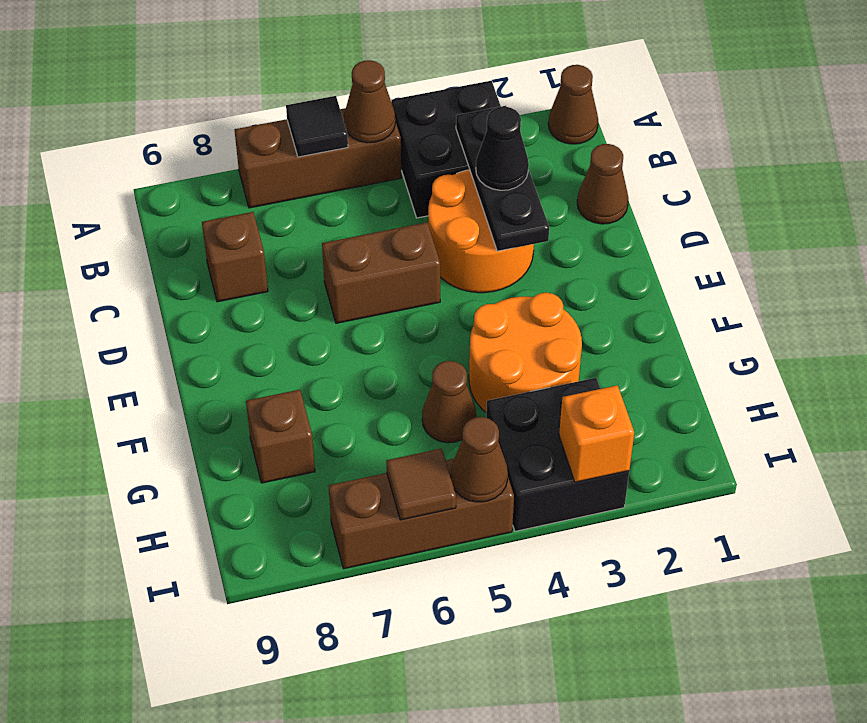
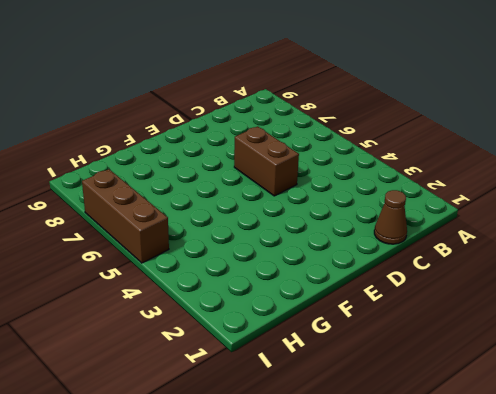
none -> brown cone A1 level 1
none -> black brick A3:B4 level 1
none -> brown brick A5:A7 level 1

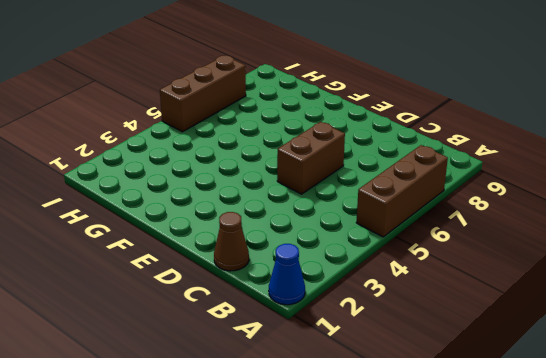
blue cone A1 level 1 -> brown cone A1 level 1
none -> black brick A3:B4 level 1
none -> orange round brick C3:D4 level 1
none -> brown brick C8 level 1

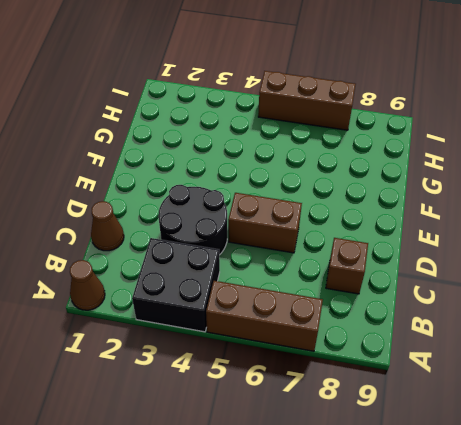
black round brick C3:D4 level 1 -> orange round brick C3:D4 level 1
none -> orange round brick F3:G4 level 1
none -> brown cone G5 level 1
none -> brown brick G8 level 1

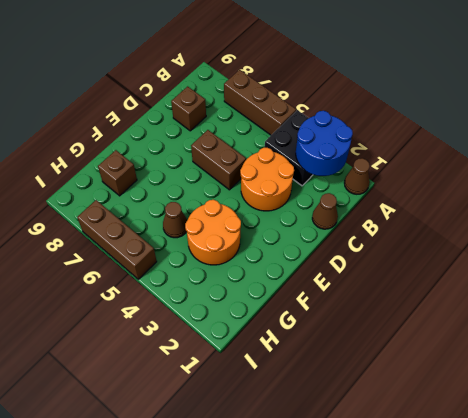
blue round brick A2:B3 level 2 -> black plate B3:D3 level 2
none -> black brick H3:I4 level 1
none -> brown cone A5 level 2
none -> black tile A6 level 2

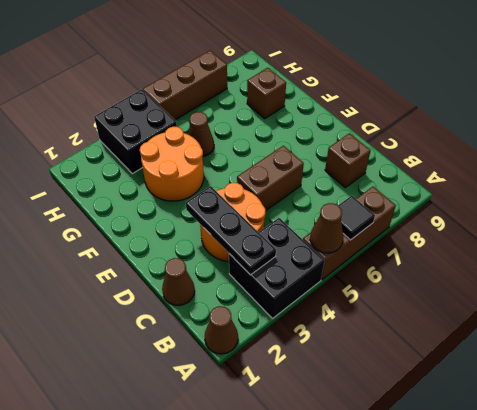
none -> orange brick I3 level 2
none -> brown cone I5 level 2
none -> brown tile I6 level 2

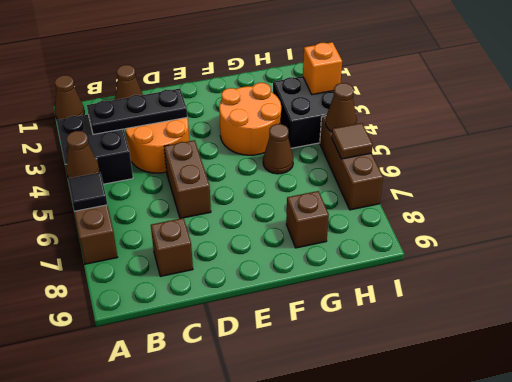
none -> black cone C3 level 3

